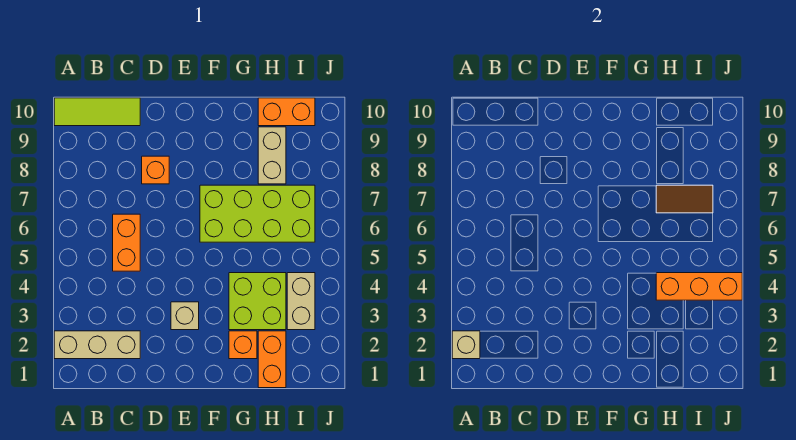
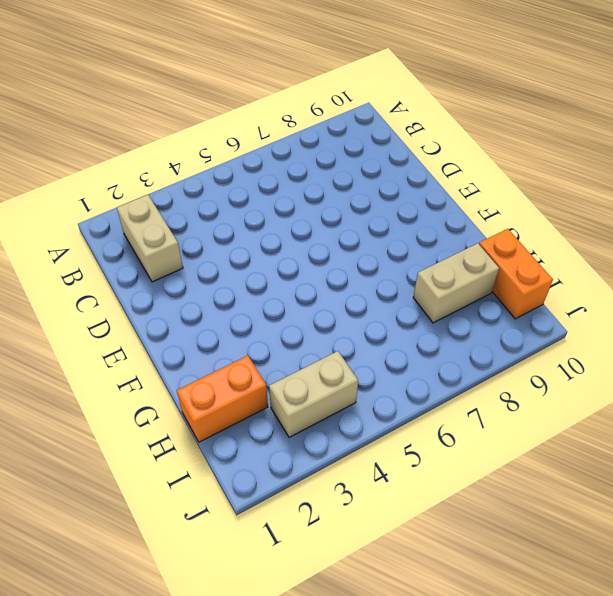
tan brick B2:C2 level 1 -> tan brick A2:C2 level 1
none -> lime tile A10:C10 level 1
none -> orange brick C5:C6 level 1
none -> orange brick D8 level 1

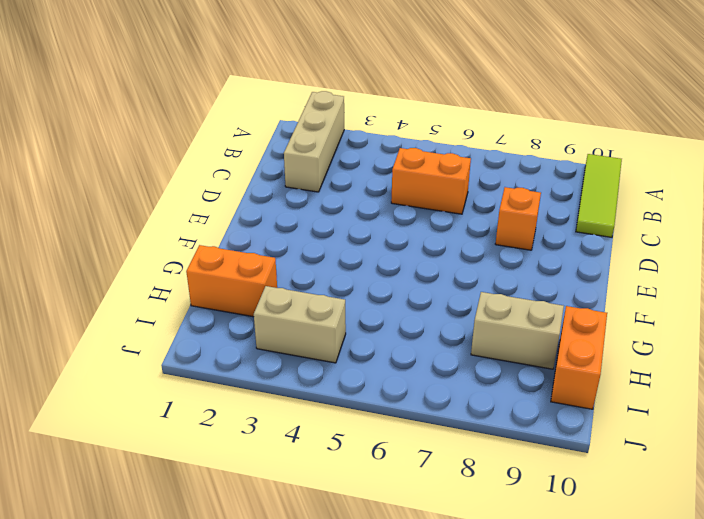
none -> tan brick E3 level 1
none -> lime brick F6:I7 level 1
none -> orange brick G2 level 1

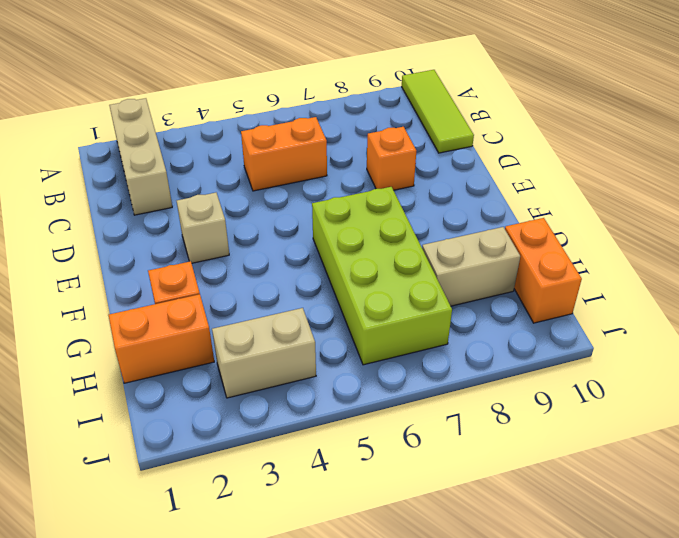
none -> lime brick G3:H4 level 1
none -> tan brick A2 level 2
none -> orange brick H4:J4 level 2

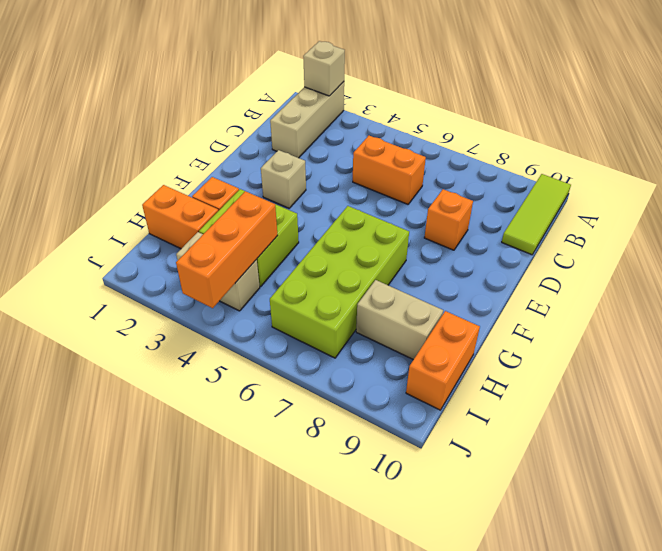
none -> brown tile H7:I7 level 2

